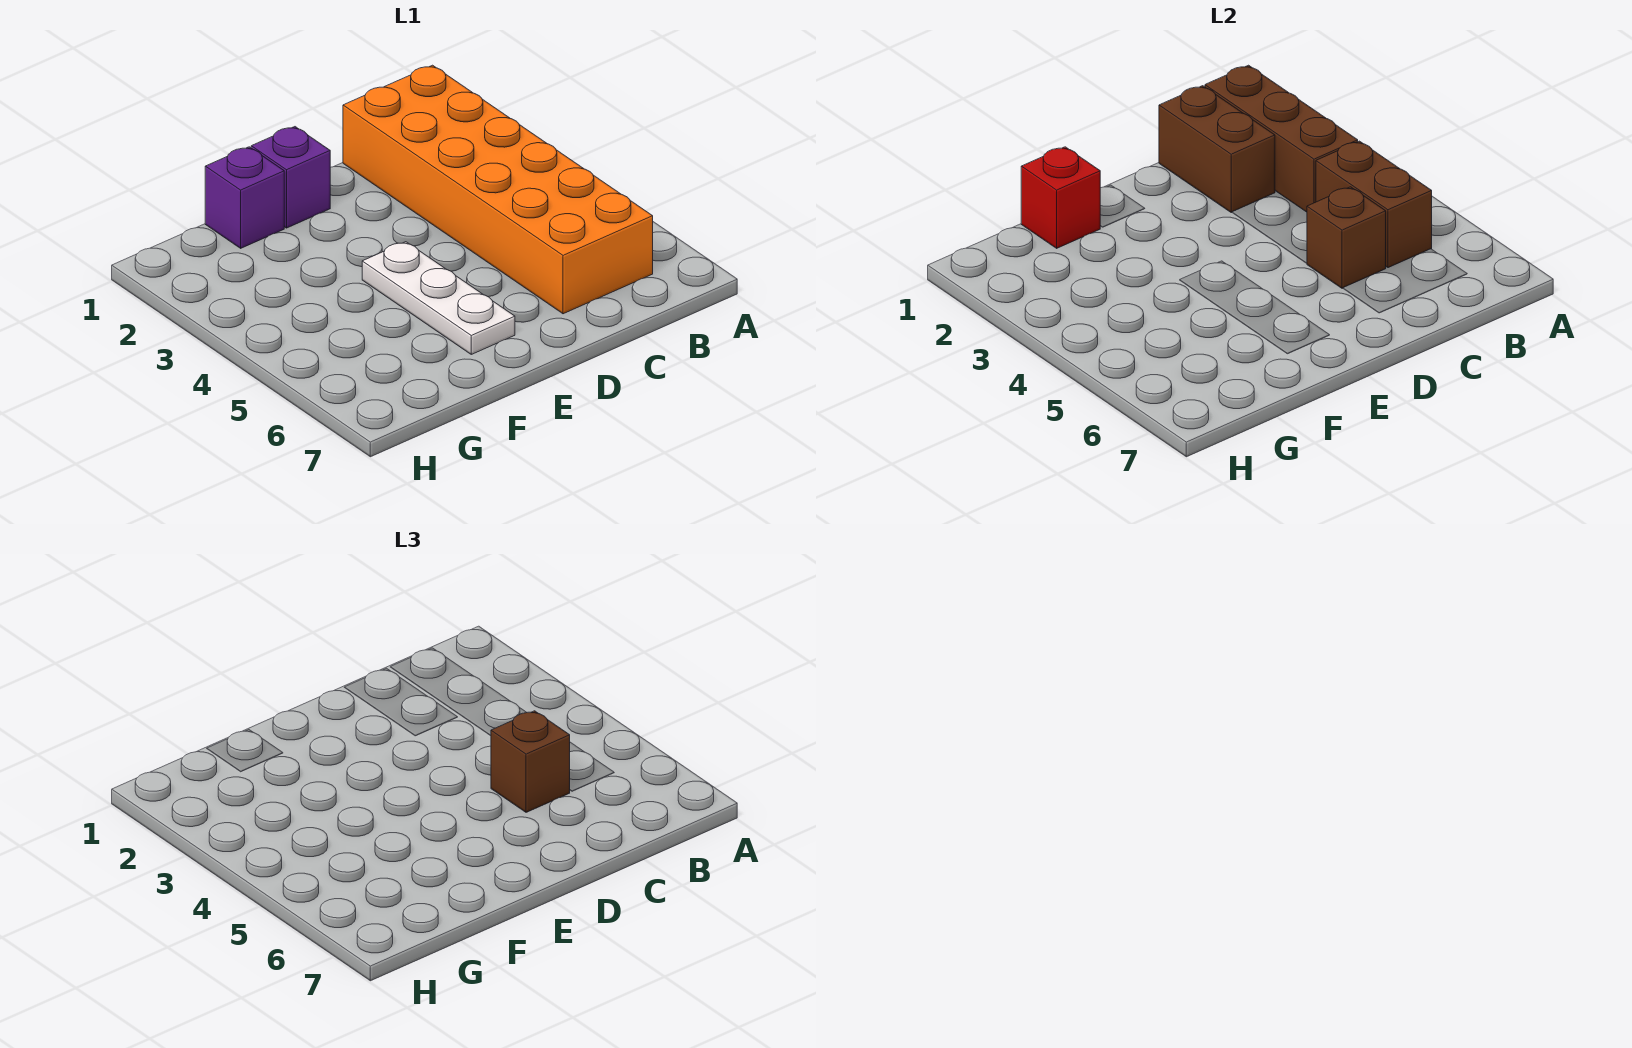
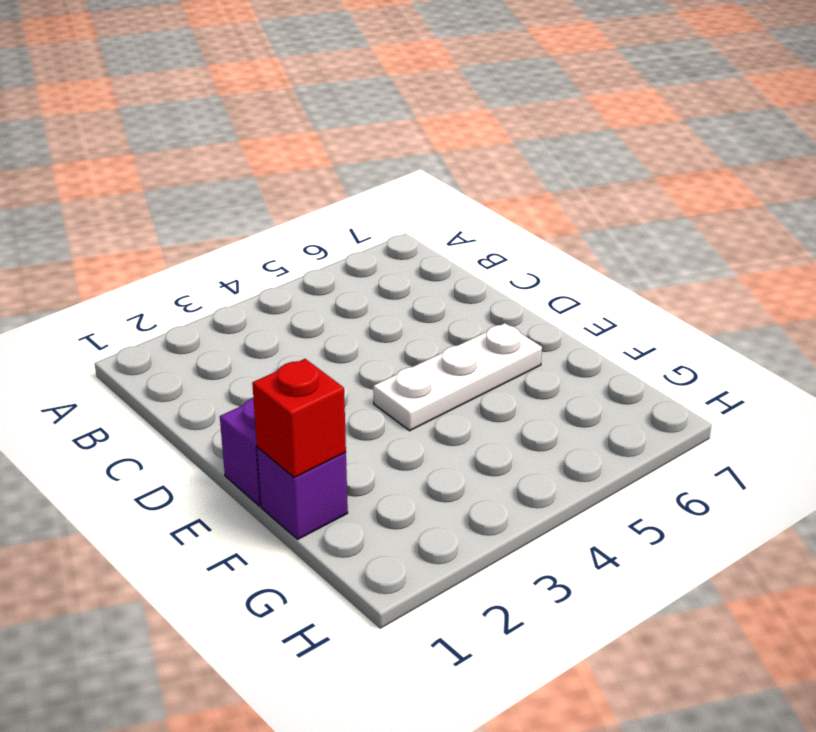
none -> orange brick B1:C6 level 1
none -> brown brick B1:B3 level 2

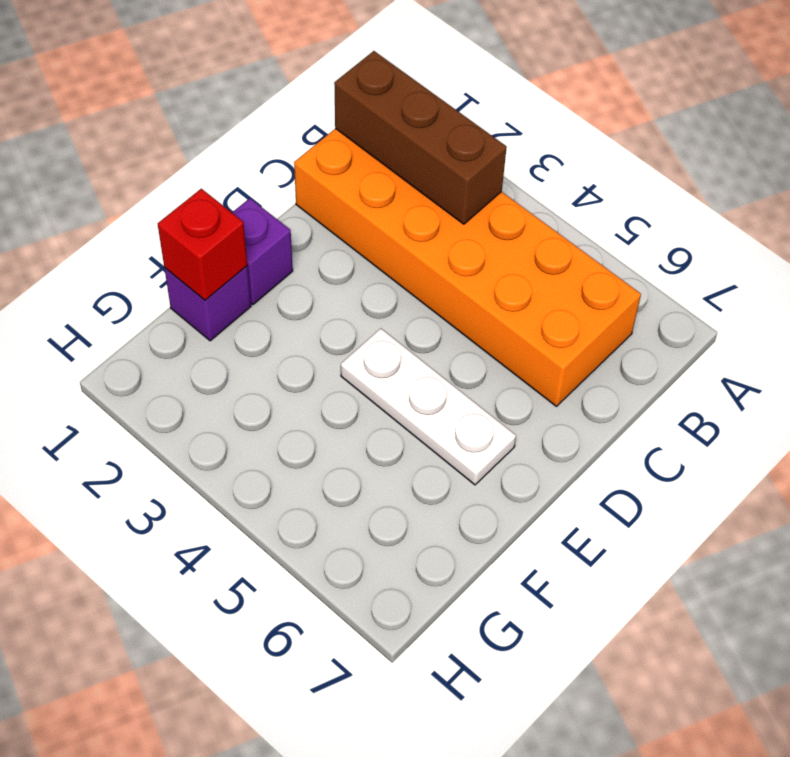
none -> brown brick B4:B5 level 2
none -> brown brick C1:C2 level 2

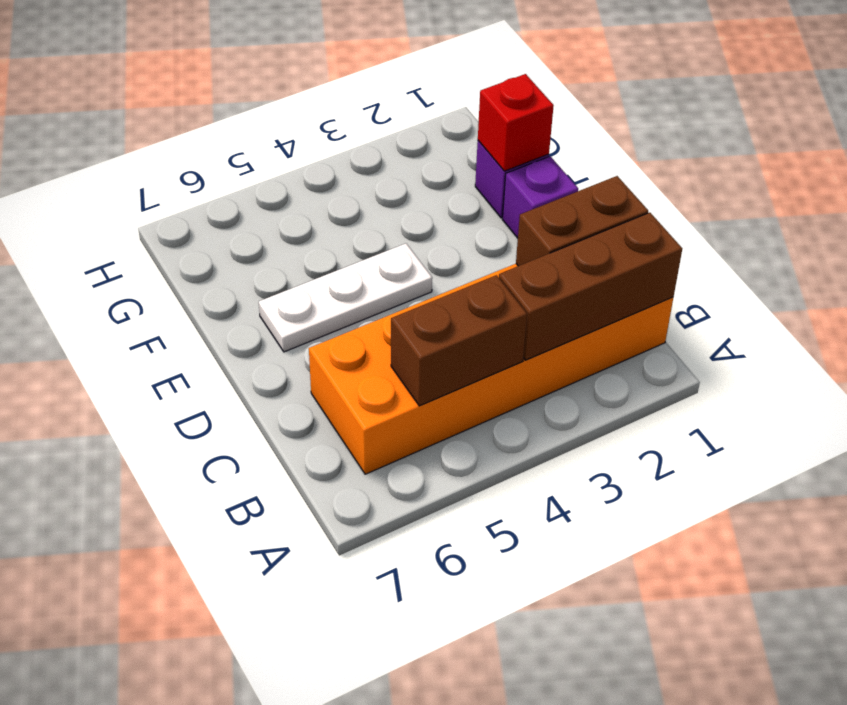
none -> brown brick C5 level 2
none -> brown brick C5 level 3

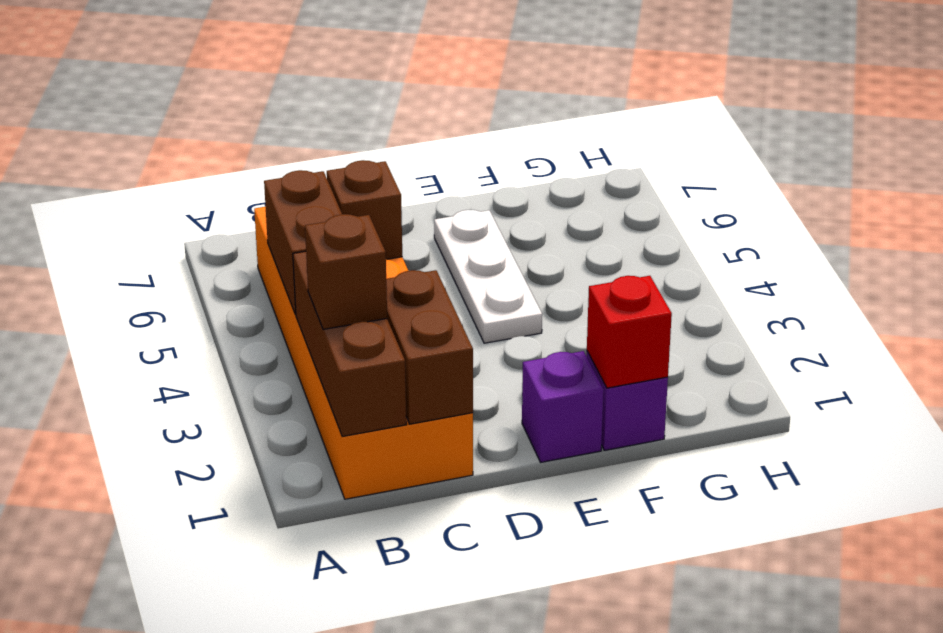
brown brick B2 level 3 -> brown brick C5 level 3

